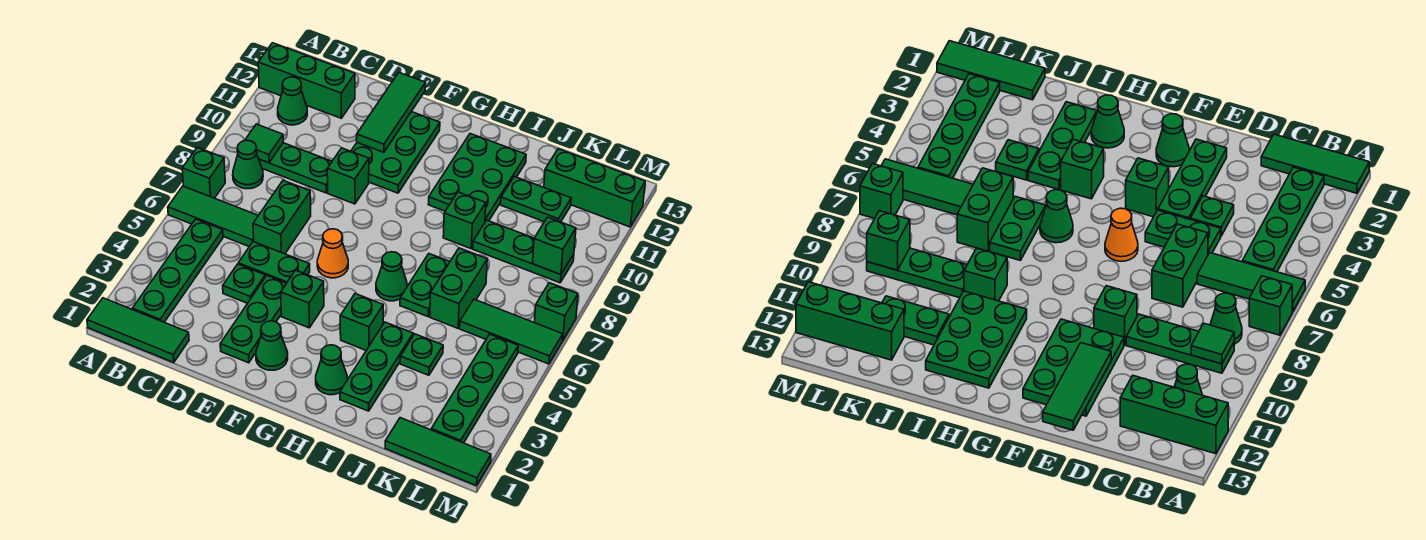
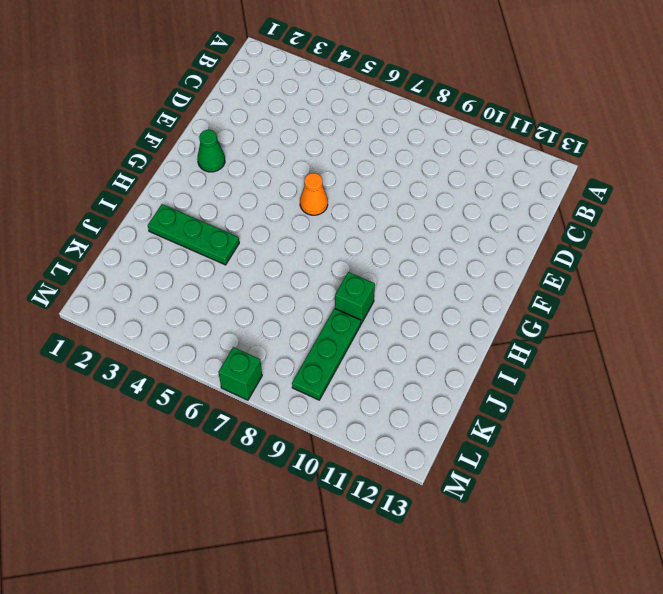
none -> green tile A1:C1 level 1
none -> green tile A6:C6 level 1
none -> green brick A7 level 1
none -> green brick A12:C12 level 1

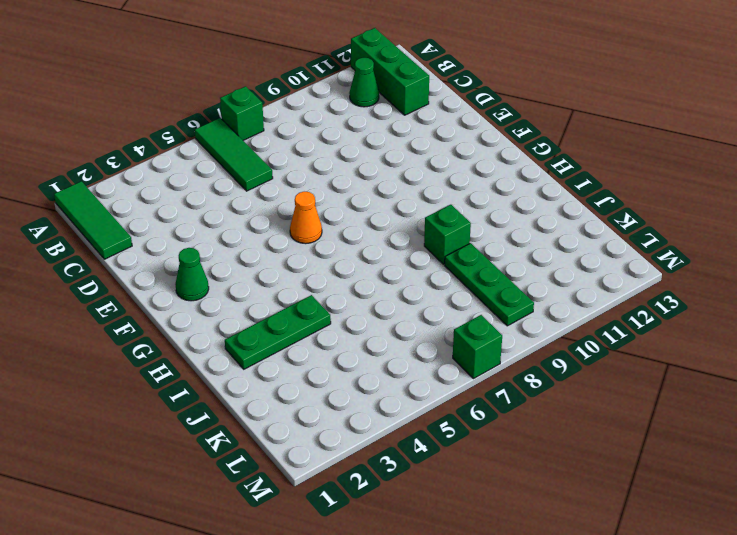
none -> green plate B2:B5 level 1
none -> green cone B8 level 1
none -> green plate B9:D9 level 1
none -> green plate D4 level 1

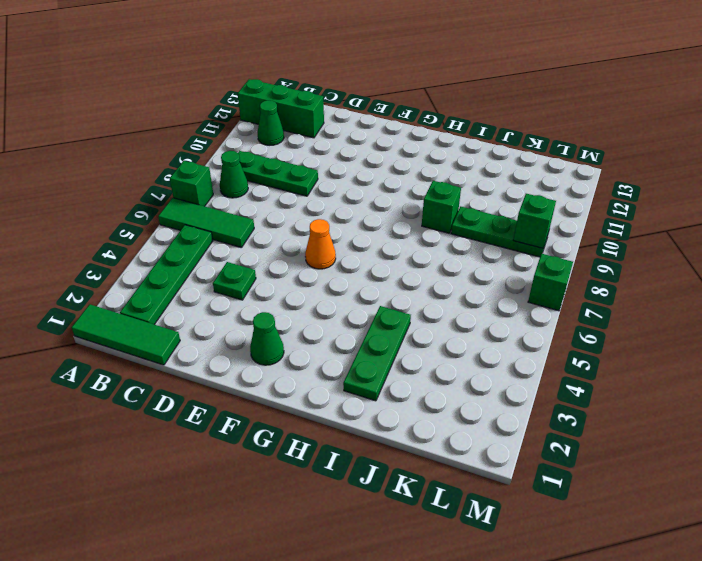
none -> green plate D5:E5 level 1
none -> green brick D6:D7 level 1
none -> green plate E2:E4 level 1
none -> green brick E9 level 1

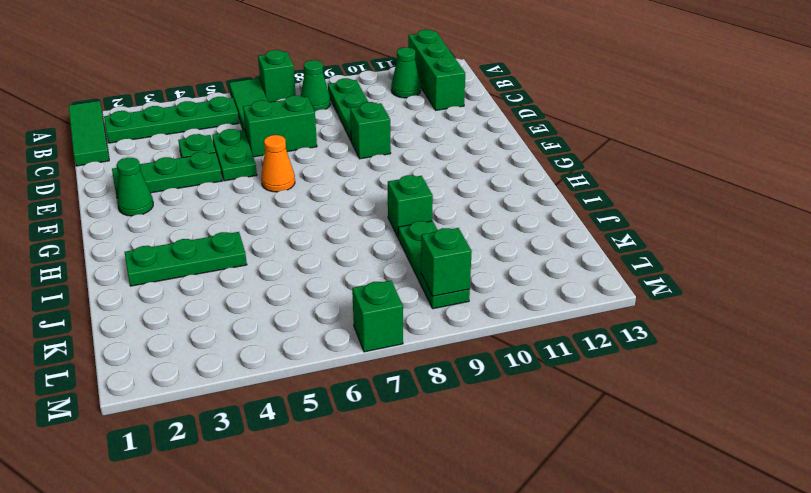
none -> green plate E10:F12 level 1
none -> green brick F4 level 1
none -> green cone H2 level 1
none -> green brick H4 level 1

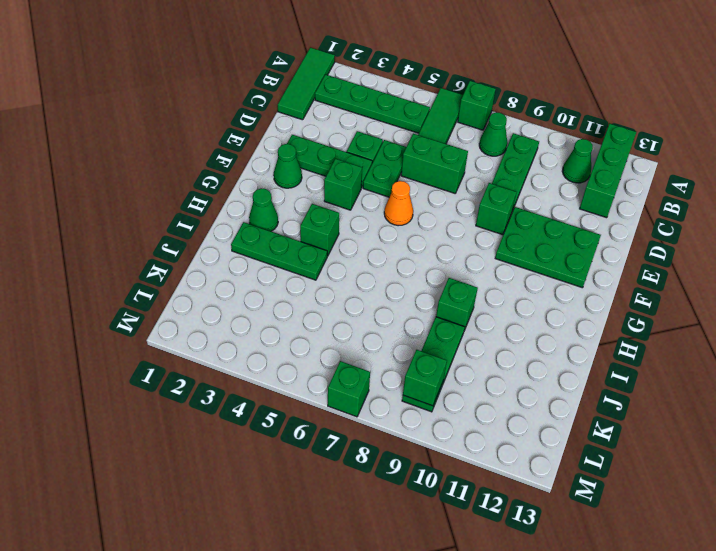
none -> green cone H6 level 1
none -> green plate H10:I12 level 1
none -> green plate I6:I7 level 1
none -> green plate J4 level 1

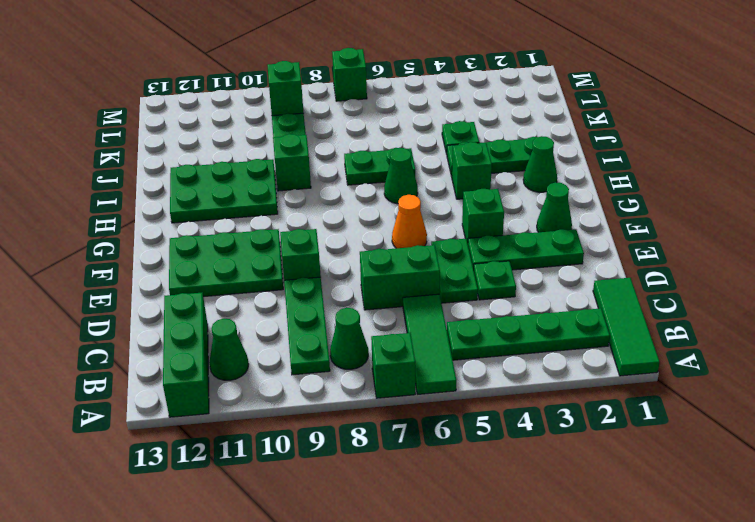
none -> green brick J6:J7 level 1
none -> green plate J11:K11 level 1
none -> green tile K1:M1 level 1
none -> green tile K6:M6 level 1

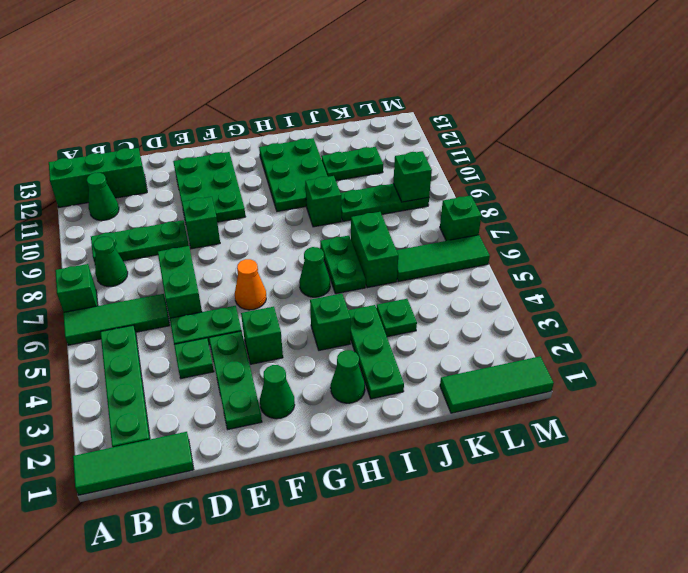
none -> green brick K12:M12 level 1
none -> green plate L2:L5 level 1
none -> green tile B9 level 2
none -> green tile E11:E13 level 2

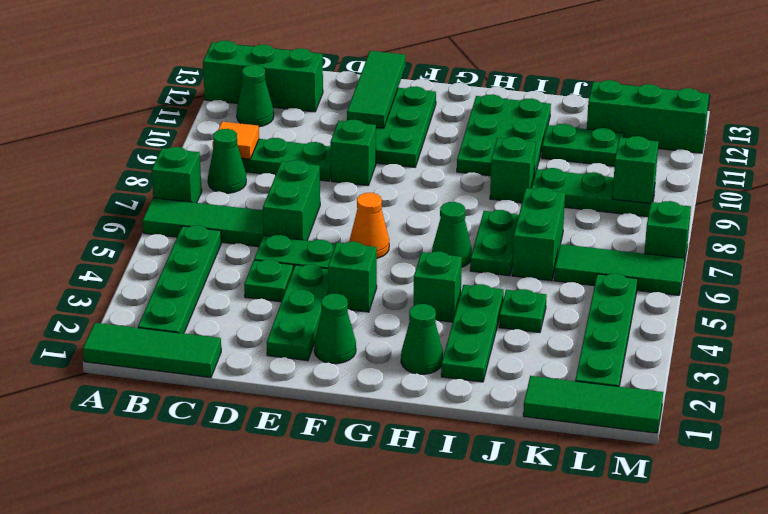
orange tile B9 level 2 -> green tile B9 level 2

